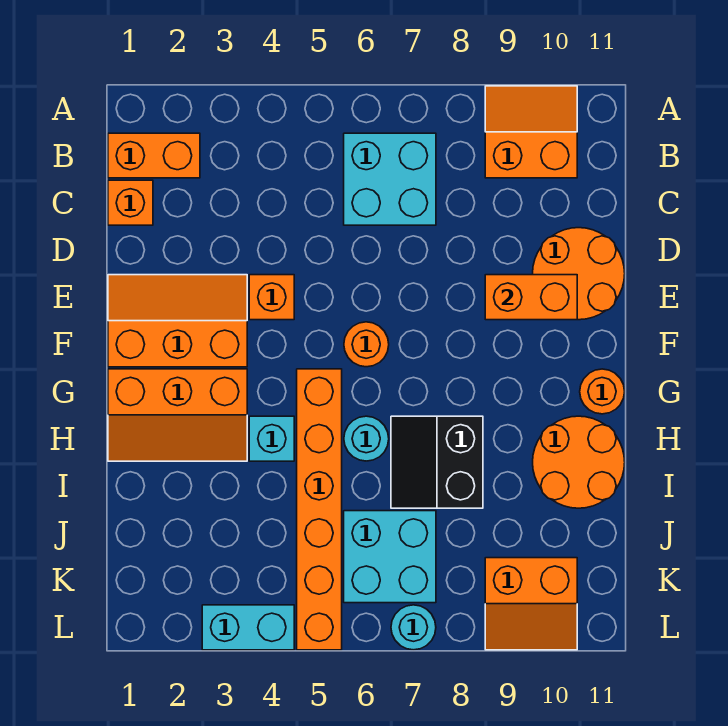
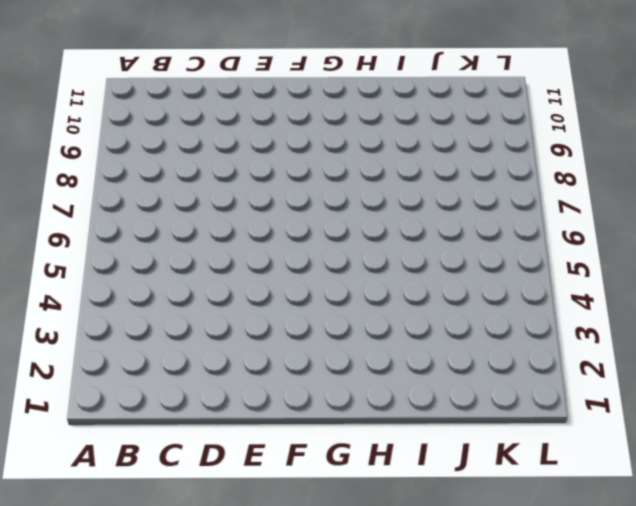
none -> orange slope A9:B10 level 1 top B
none -> orange brick B1:B2 level 1
none -> cyan brick B6:C7 level 1

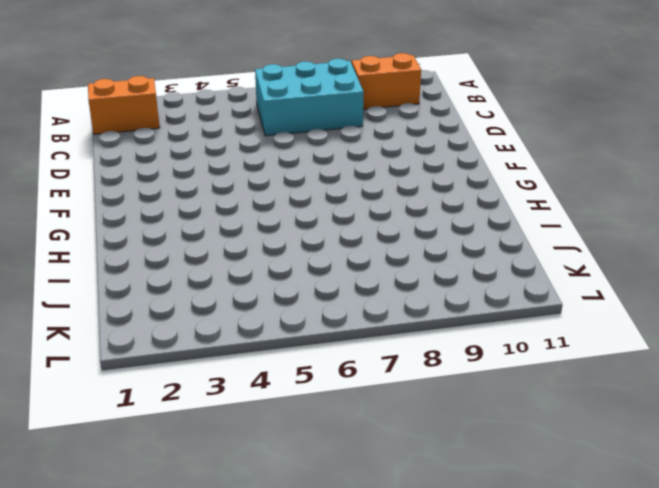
cyan brick B6:C8 level 1 -> cyan brick B6:C7 level 1
none -> orange brick C1 level 1
none -> orange round brick D10:E11 level 1
none -> orange slope E1:F3 level 1 top F

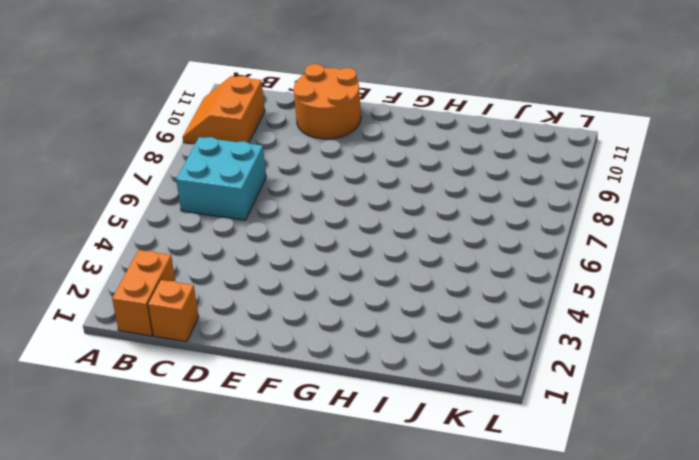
none -> orange slope E1:F3 level 1 top F
none -> orange brick E4 level 1
none -> orange round brick F6 level 1

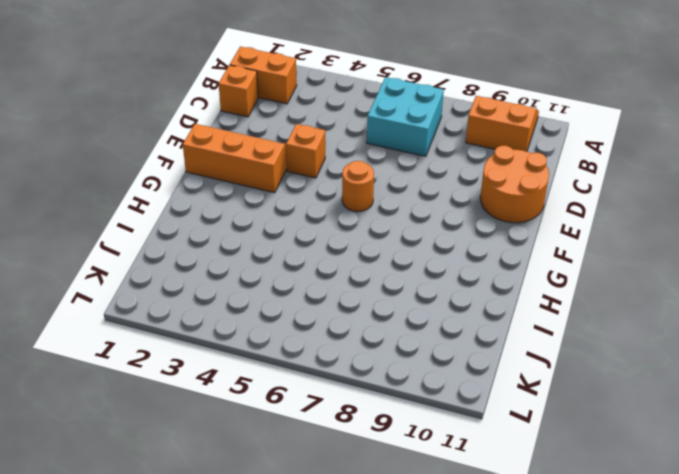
none -> orange slope G1:H3 level 1 top G
none -> orange brick G5:L5 level 1
none -> orange round brick G11 level 1

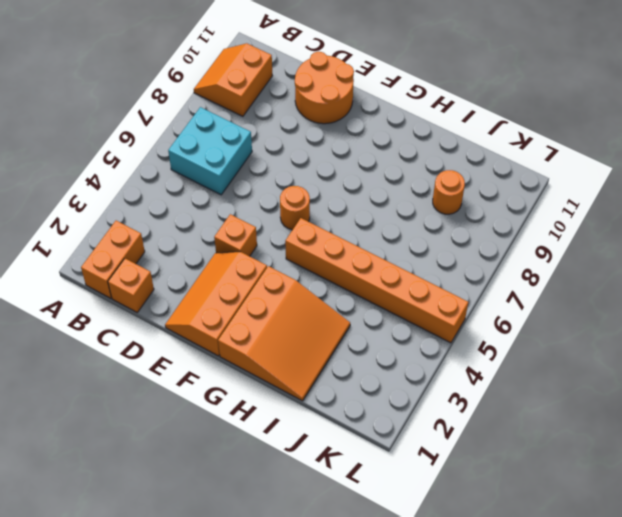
orange slope G1:I3 level 1 top G -> orange slope G1:H3 level 1 top G
orange round brick J9 level 1 -> orange round brick G11 level 1
none -> cyan brick H4 level 1
none -> cyan round brick H6 level 1
none -> black slope H7:I8 level 1 top 8

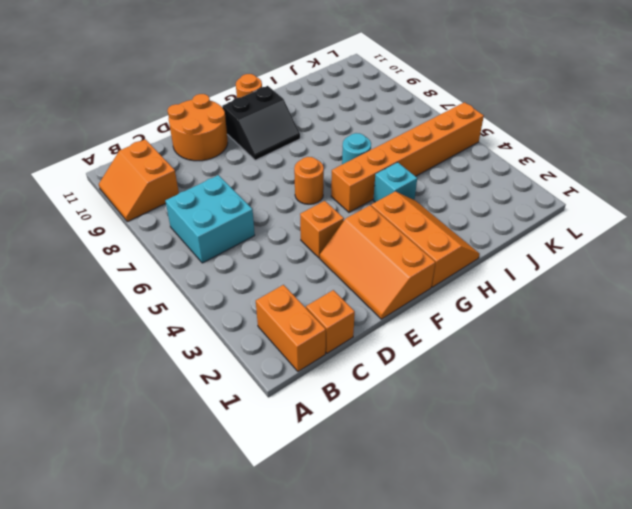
black slope F9:G10 level 1 top 10 -> black slope H7:I8 level 1 top 8
none -> orange round brick H10:I11 level 1
none -> cyan brick J6:K7 level 1
none -> orange slope K9:L10 level 1 top K

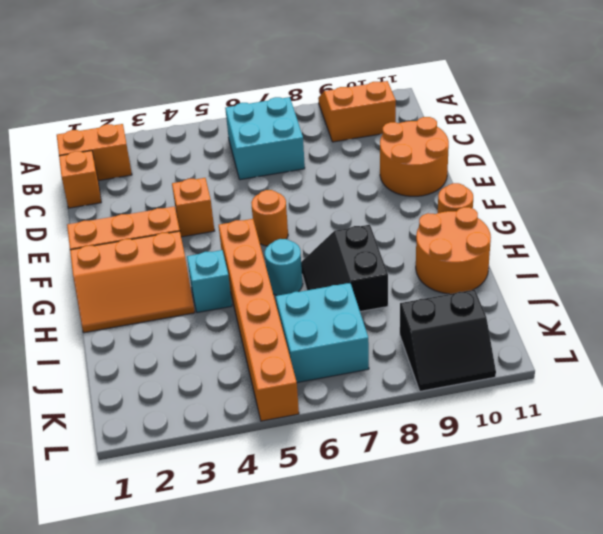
black slope K9:L10 level 1 top K -> orange slope K9:L10 level 1 top K
none -> cyan brick L3:L4 level 1
none -> cyan round brick L7 level 1
none -> orange brick E9:E10 level 2

